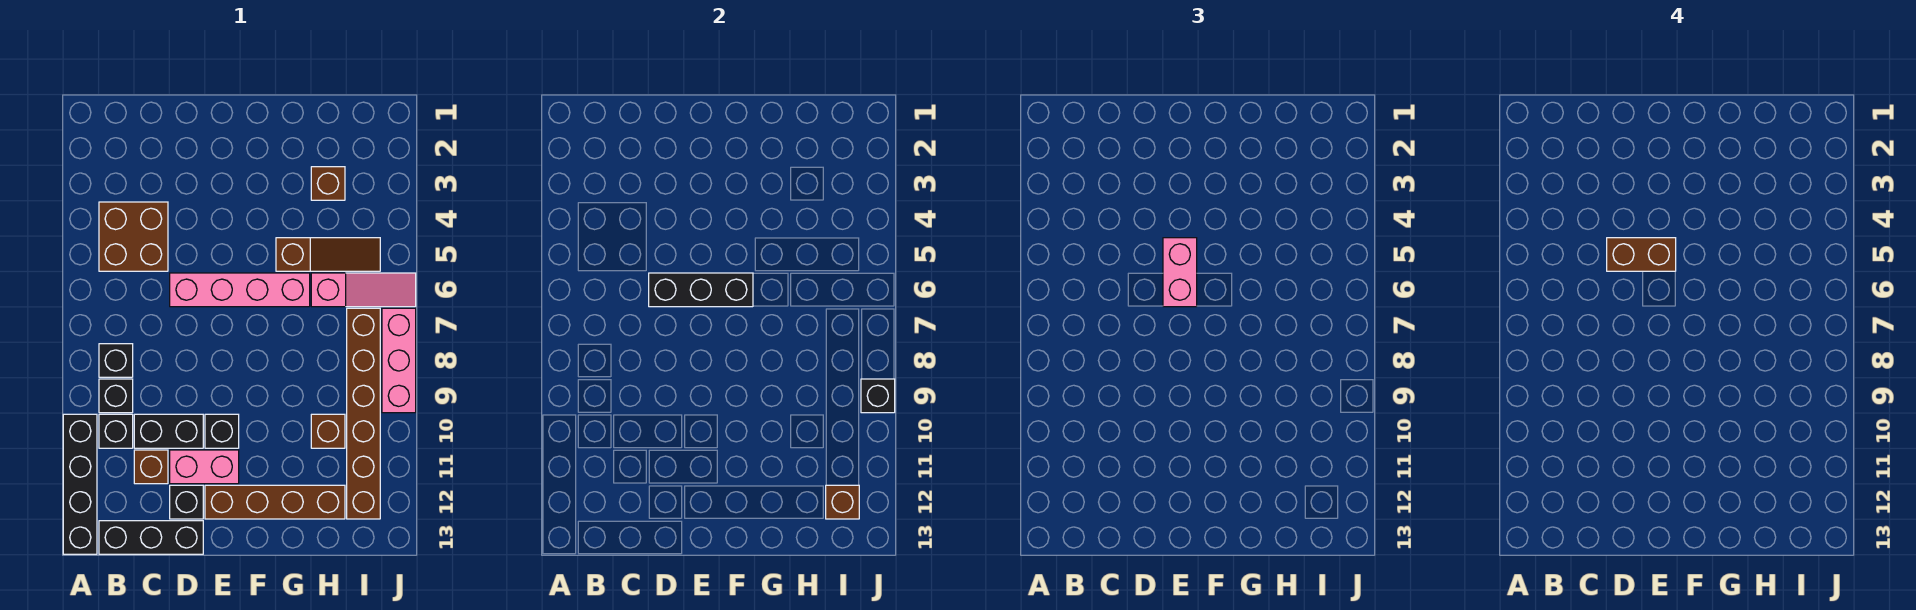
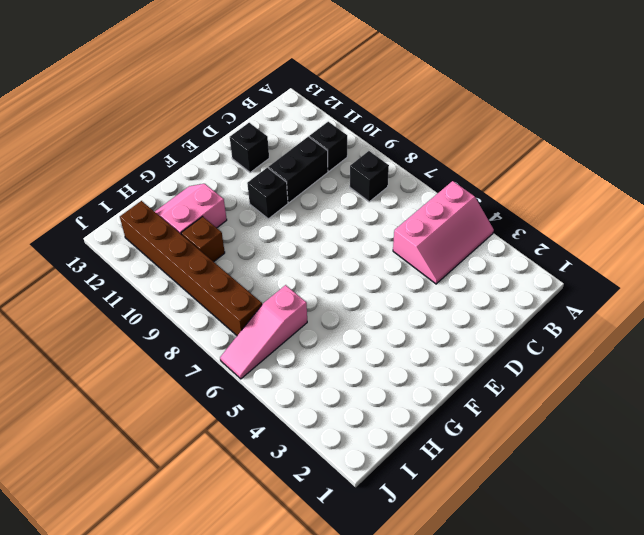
pink slope A4:C5 level 1 top 5 -> brown brick B4:C5 level 1
pink slope G11:H12 level 1 top 11 -> brown brick E12:H12 level 1
none -> black brick A10:A13 level 1
none -> black brick B9 level 1
none -> black brick B13:D13 level 1

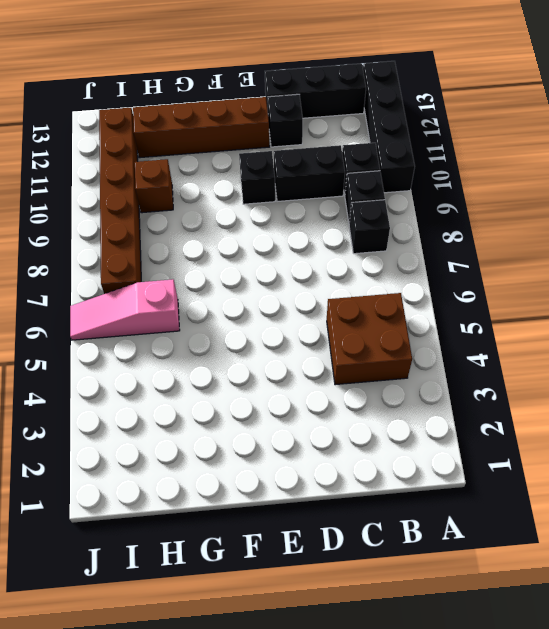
none -> brown brick C11 level 1
none -> pink brick D6:G6 level 1
none -> pink brick D11:E11 level 1

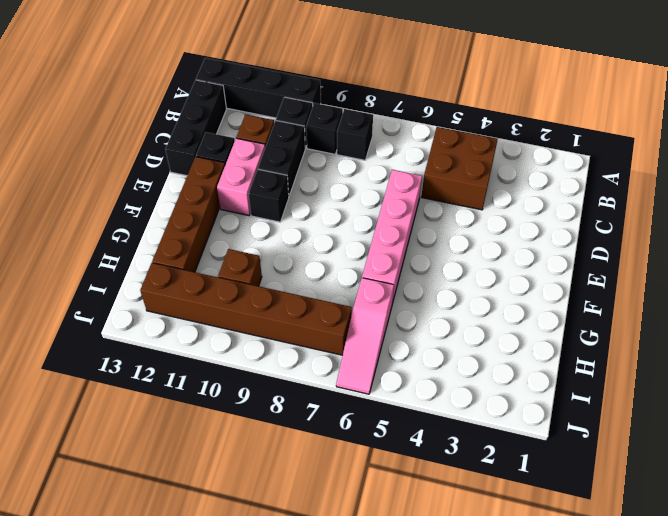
none -> brown slope G5:I5 level 1 top G
none -> brown brick H3 level 1
none -> pink brick J7:J9 level 1

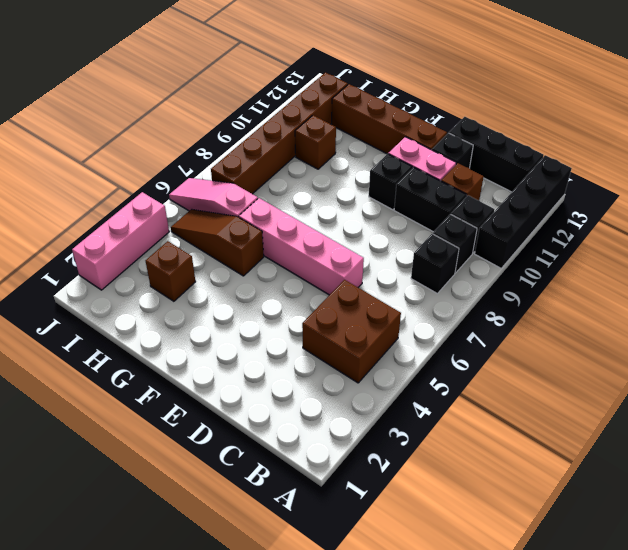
pink brick J2:J4 level 1 -> pink brick J7:J9 level 1
none -> black brick D6:F6 level 2
none -> brown brick I12 level 2
none -> black brick J9 level 2

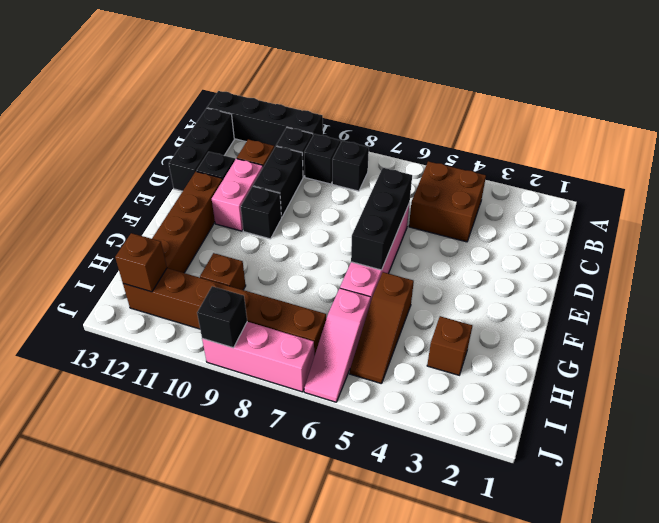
none -> pink brick E5:E6 level 3
none -> brown brick D5:E5 level 4

